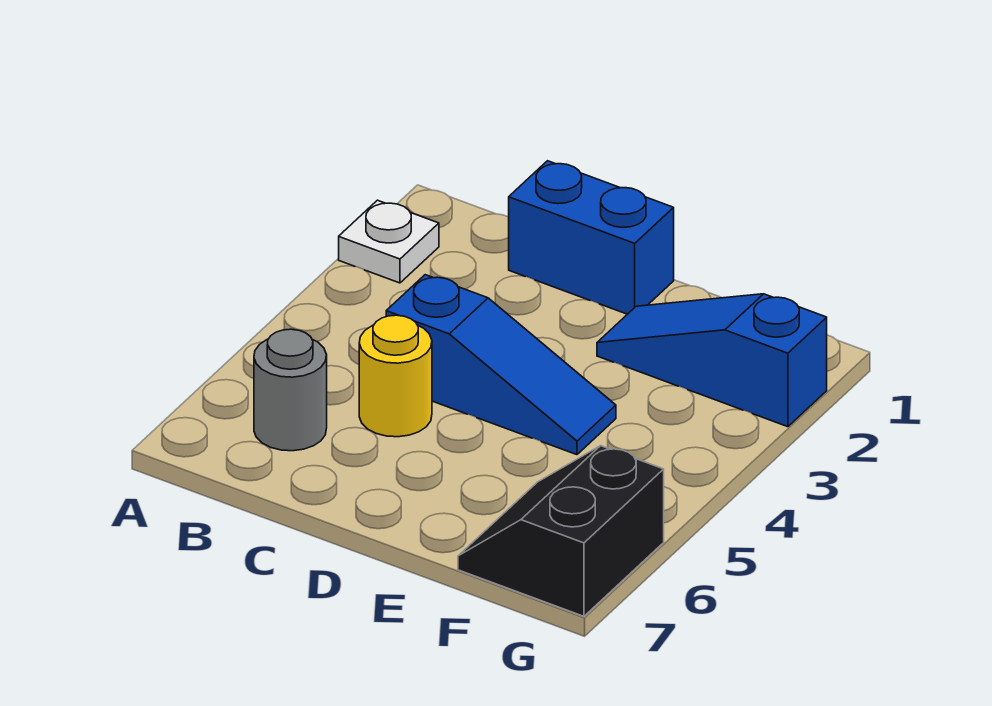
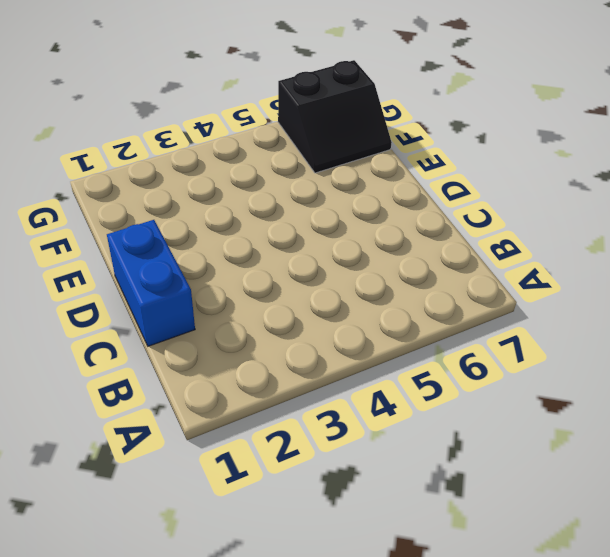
none -> white plate A2 level 1
none -> grey round brick B6 level 1

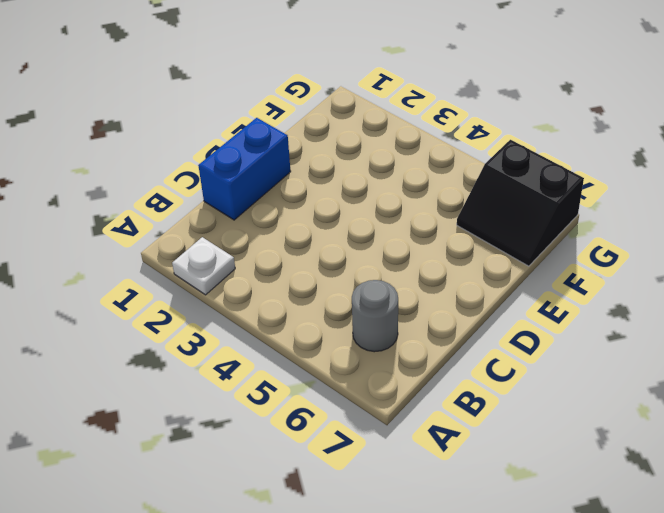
none -> blue slope C4:E4 level 1 top C
none -> yellow round brick C5 level 1

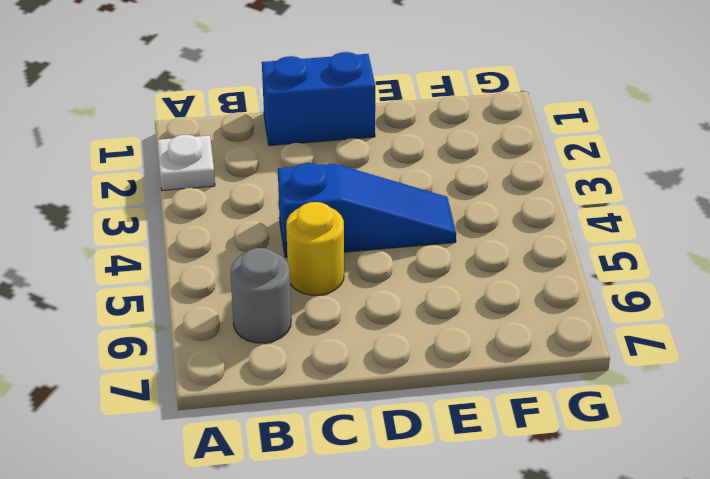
none -> blue slope E2:G2 level 1 top G
none -> black slope F6:G7 level 1 top G

